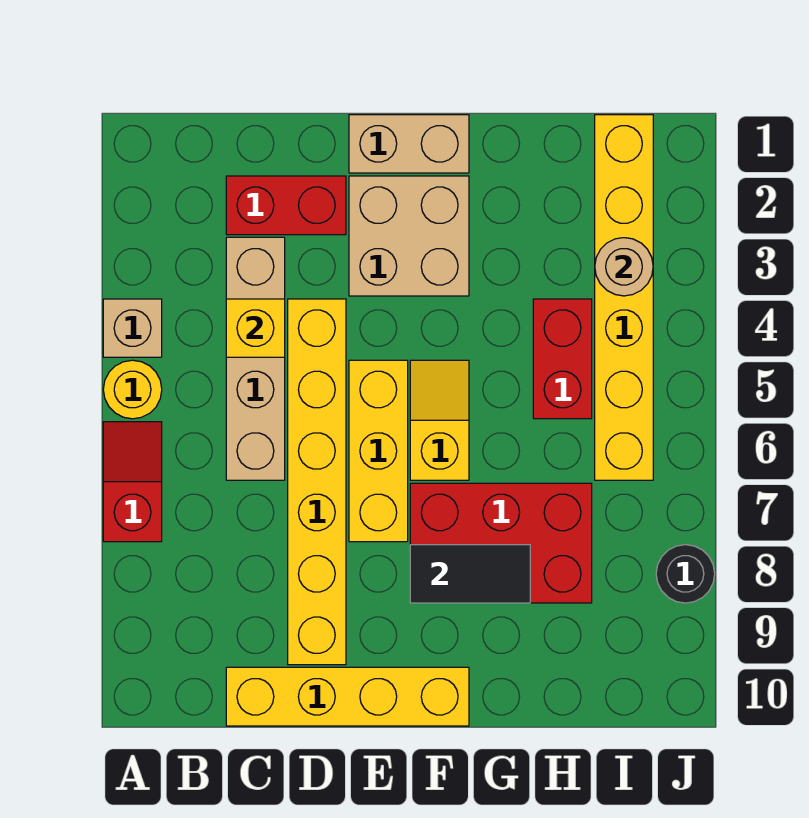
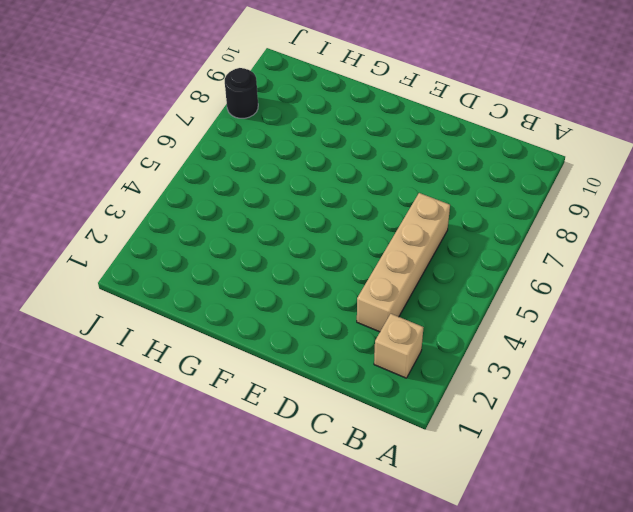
tan brick B2 level 1 -> tan brick A4 level 1
none -> yellow round brick A5 level 1
none -> red slope A6:A7 level 1 top 7
none -> red brick C2:D2 level 1

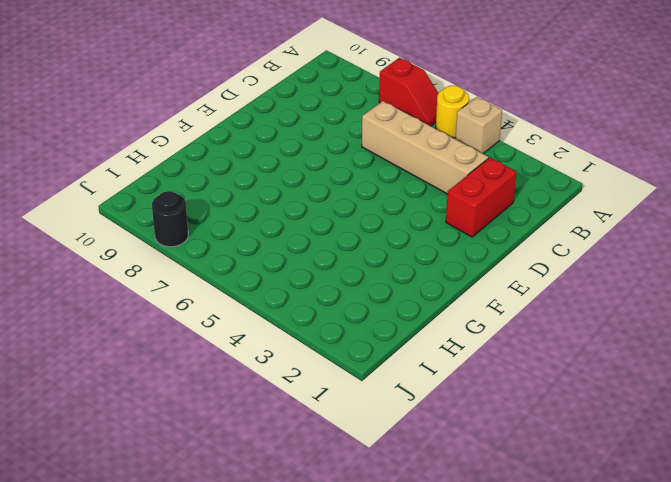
none -> yellow brick C10:F10 level 1
none -> yellow brick D4:D9 level 1
none -> tan brick E1:F1 level 1

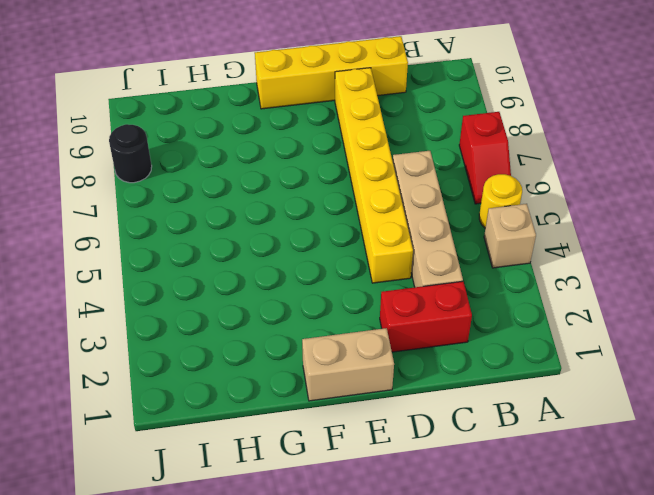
none -> tan brick E2:F3 level 1
none -> yellow brick E5:E7 level 1
none -> yellow slope F5:F6 level 1 top 6

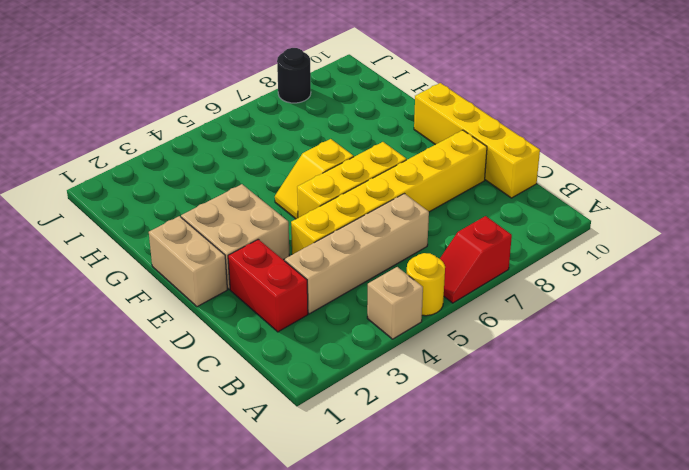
none -> red brick F7:H8 level 1
none -> red brick H4:H5 level 1
none -> yellow brick I1:I6 level 1

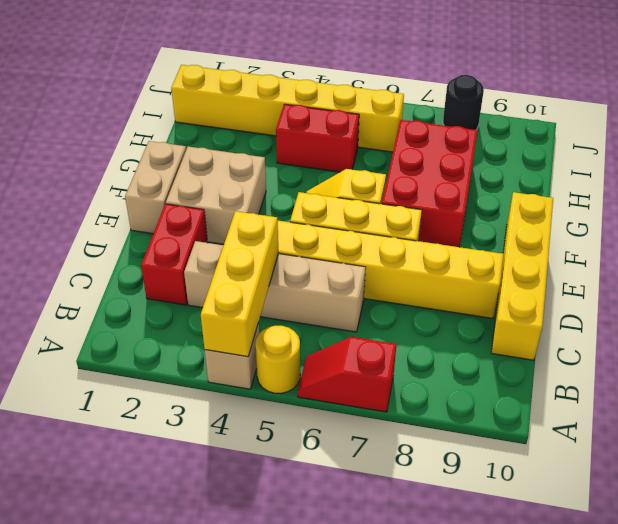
yellow brick A4:C4 level 2 -> yellow brick C4 level 2
none -> black tile F8:G8 level 2
none -> tan round brick I3 level 2

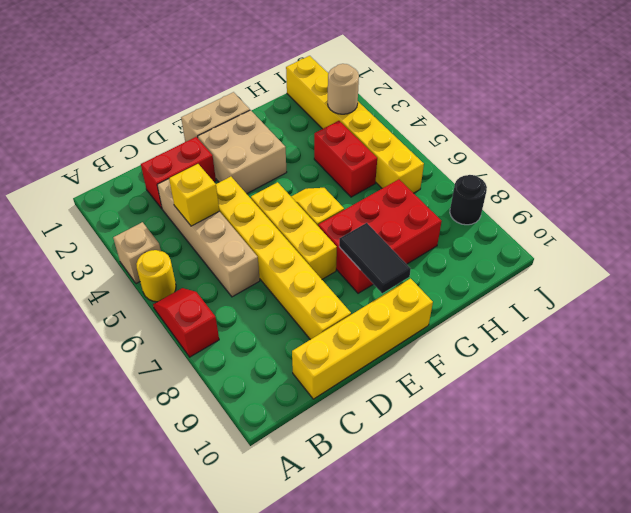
black tile F8:F9 level 2 -> black tile F8:G8 level 2

